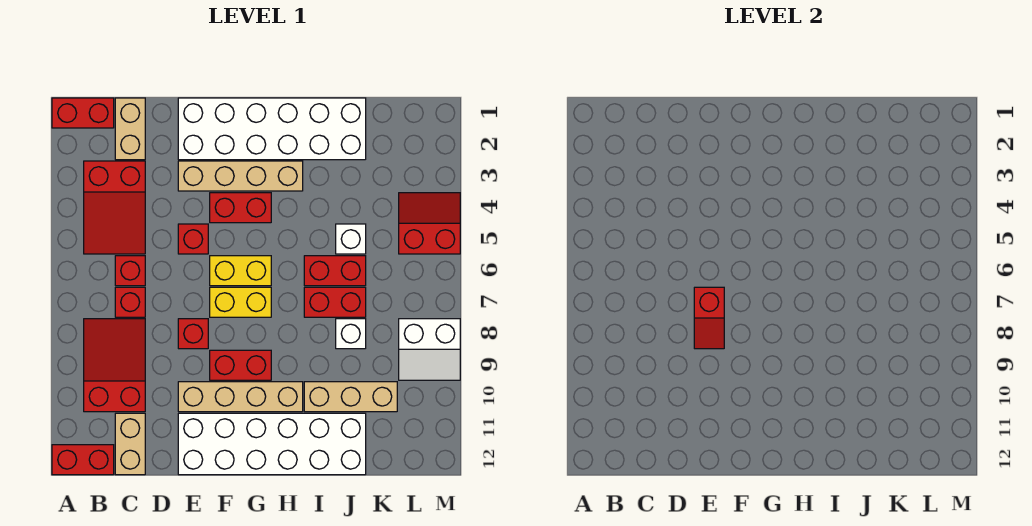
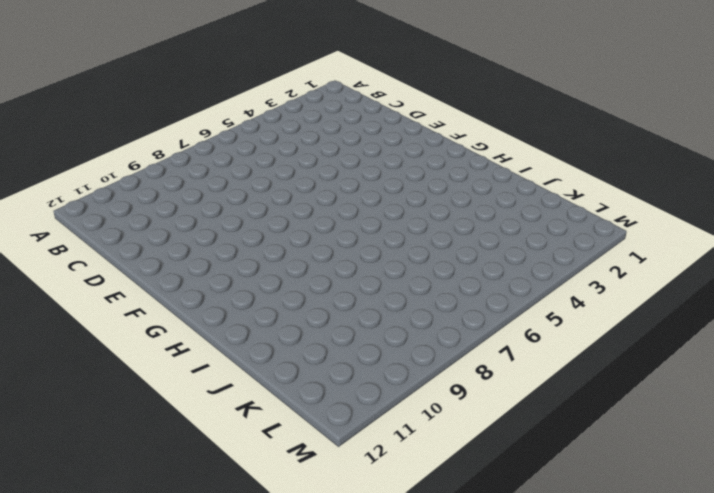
none -> red brick A1:B1 level 1
none -> red brick A12:B12 level 1
none -> red slope B3:C5 level 1 top 3

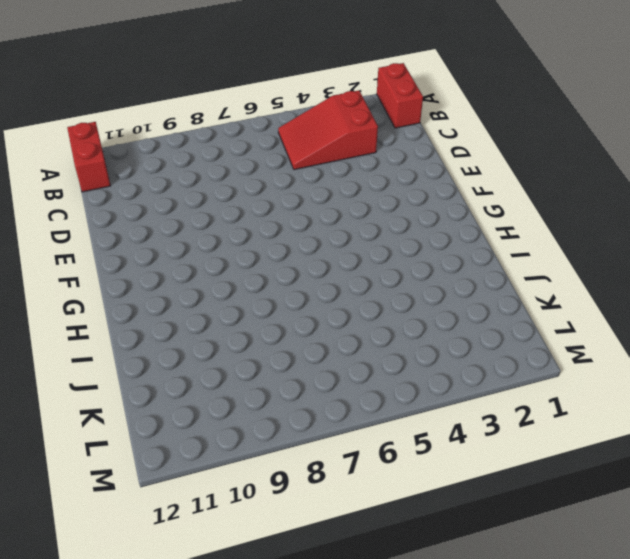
none -> red slope B8:C10 level 1 top 10
none -> tan brick C1:C2 level 1
none -> red brick C6 level 1

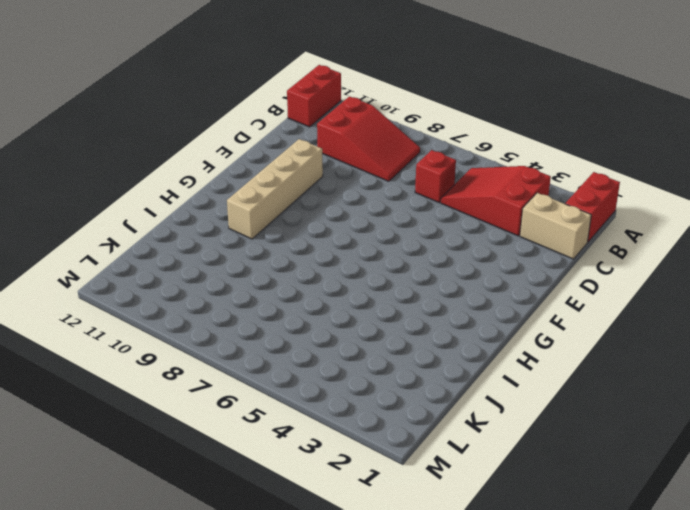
none -> red brick C7 level 1
none -> tan brick C11:C12 level 1
none -> white brick E1:J2 level 1

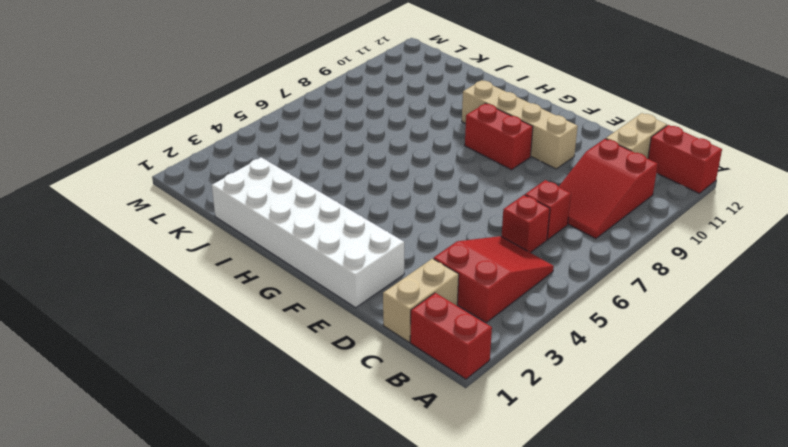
none -> tan brick E3:H3 level 1
none -> red brick E5 level 1
none -> red brick E8 level 1

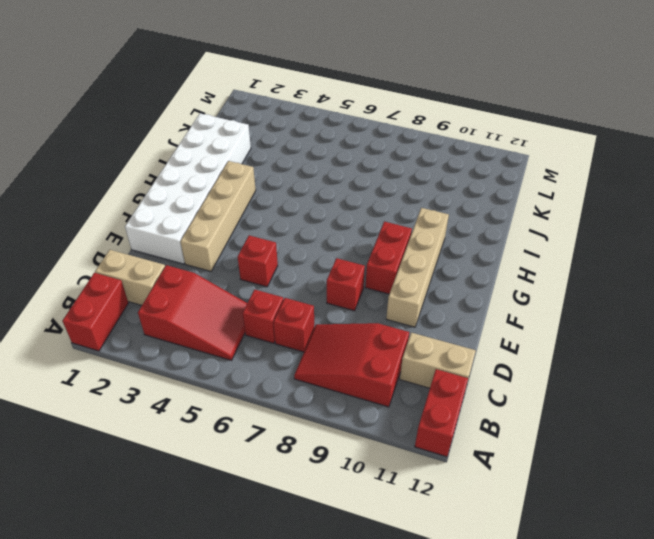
none -> white brick E11:J12 level 1
none -> red brick F4:G4 level 1
none -> yellow brick F6:G6 level 1

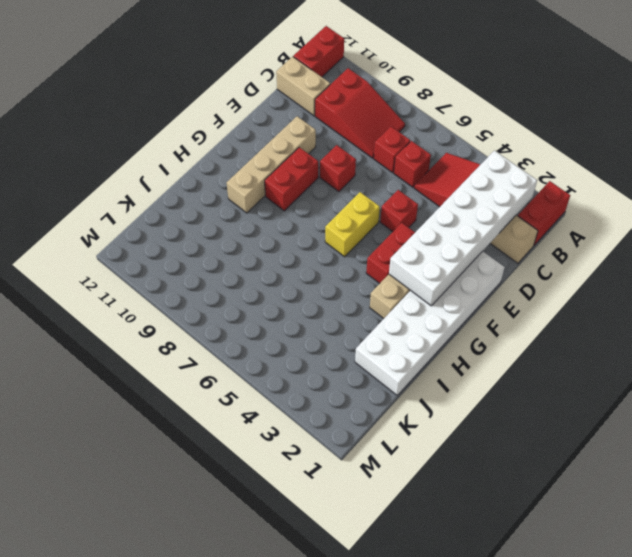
white brick B2:G3 level 2 -> white brick E11:J12 level 1
none -> yellow brick F7:G7 level 1
none -> red brick I6:J6 level 1
none -> red brick I7:J7 level 1

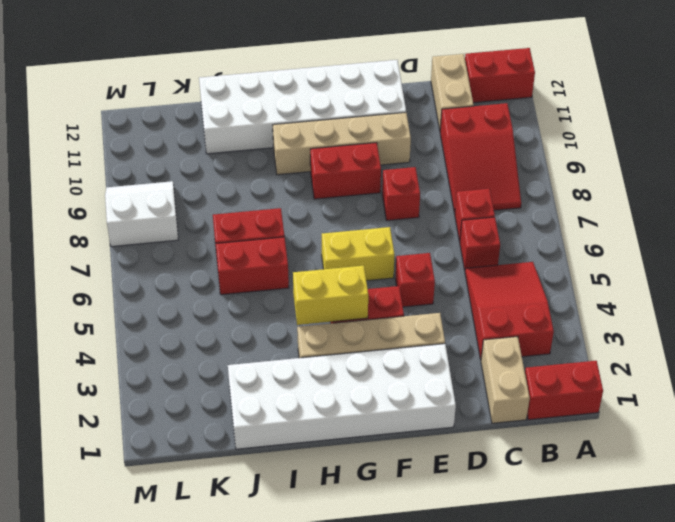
yellow brick G4:H4 level 2 -> yellow brick F7:G7 level 1
none -> tan brick I10:K10 level 1
none -> white brick J5 level 1
none -> white brick J8 level 1

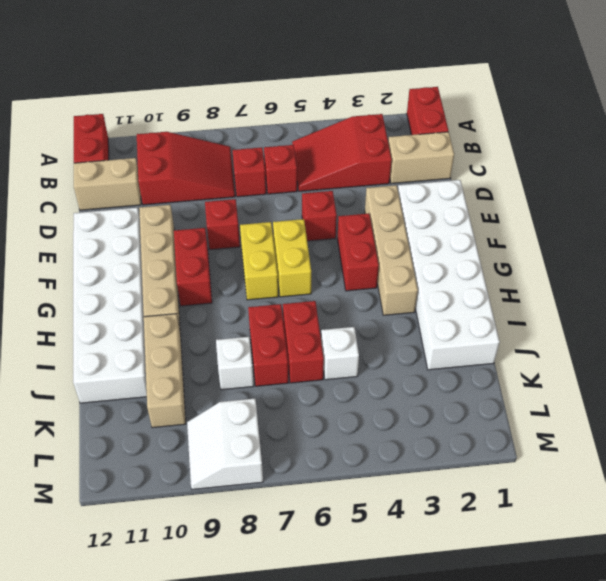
none -> red slope L4:M5 level 1 top 5
none -> red slope E7:E8 level 2 top 7

